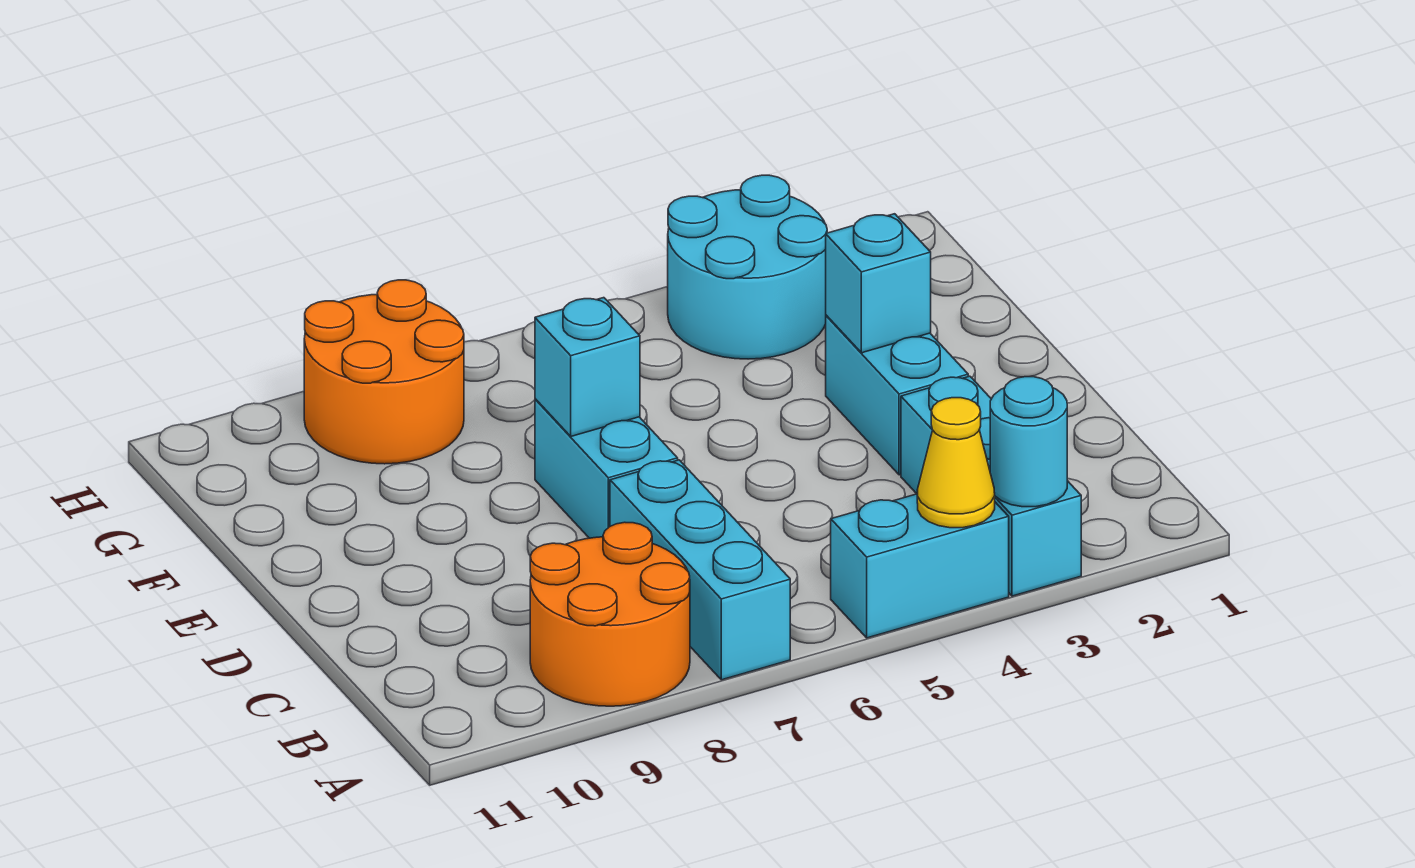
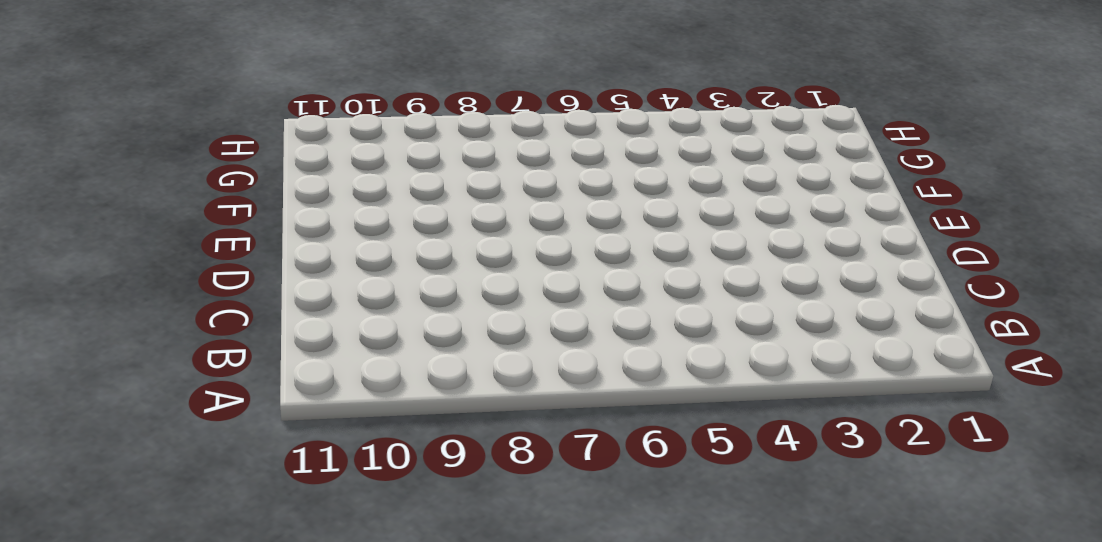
none -> cyan brick A3:C3 level 1
none -> cyan brick A4:A5 level 1
none -> cyan brick A7:C7 level 1

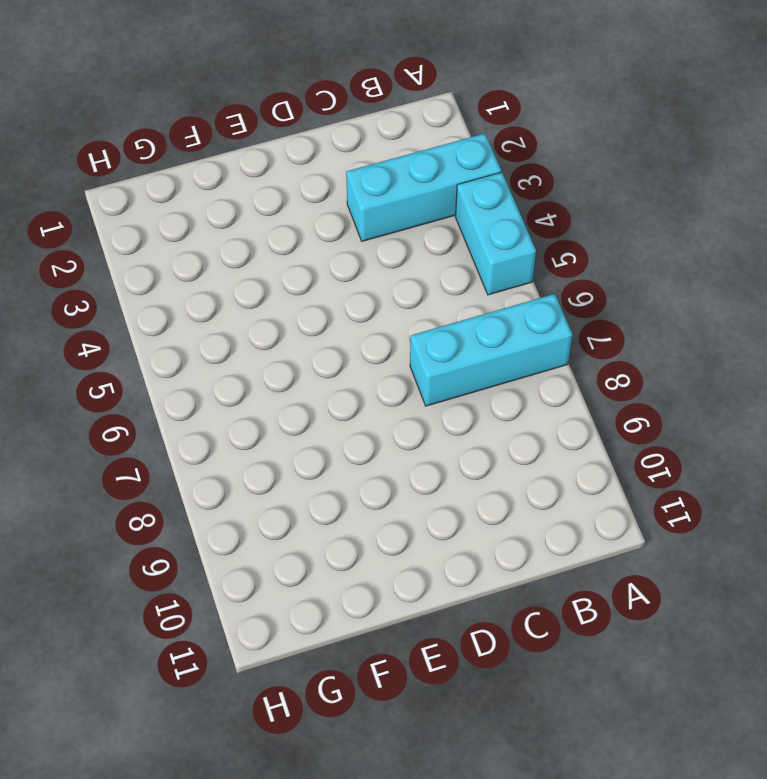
none -> orange round brick A8:B9 level 1
none -> cyan brick D3:E3 level 1
none -> cyan brick D7:E7 level 1

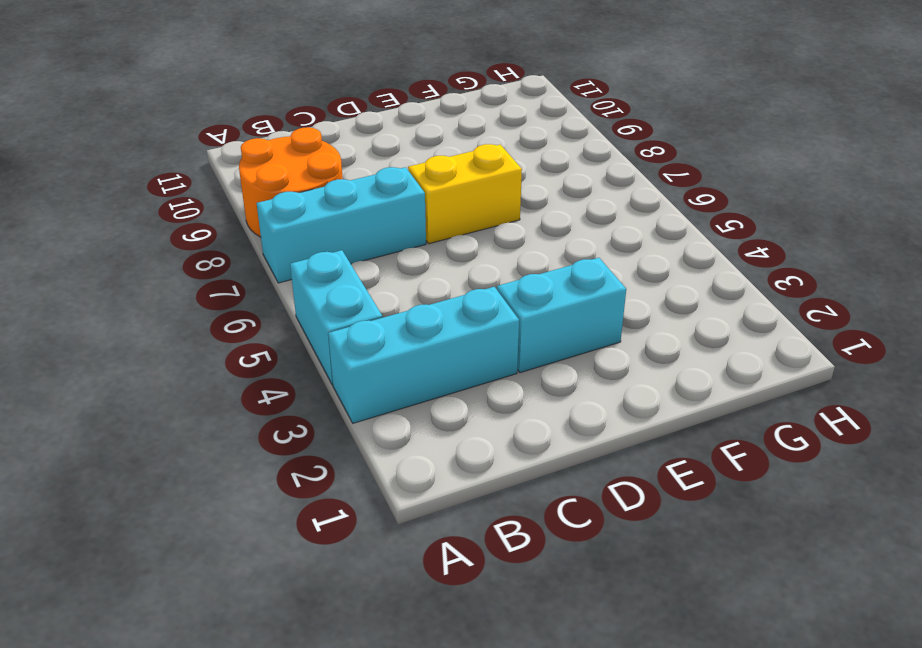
yellow brick D7:E7 level 1 -> cyan brick D7:E7 level 1
none -> cyan round brick G3:H4 level 1
none -> orange round brick G8:H9 level 1
none -> cyan round brick A3 level 2

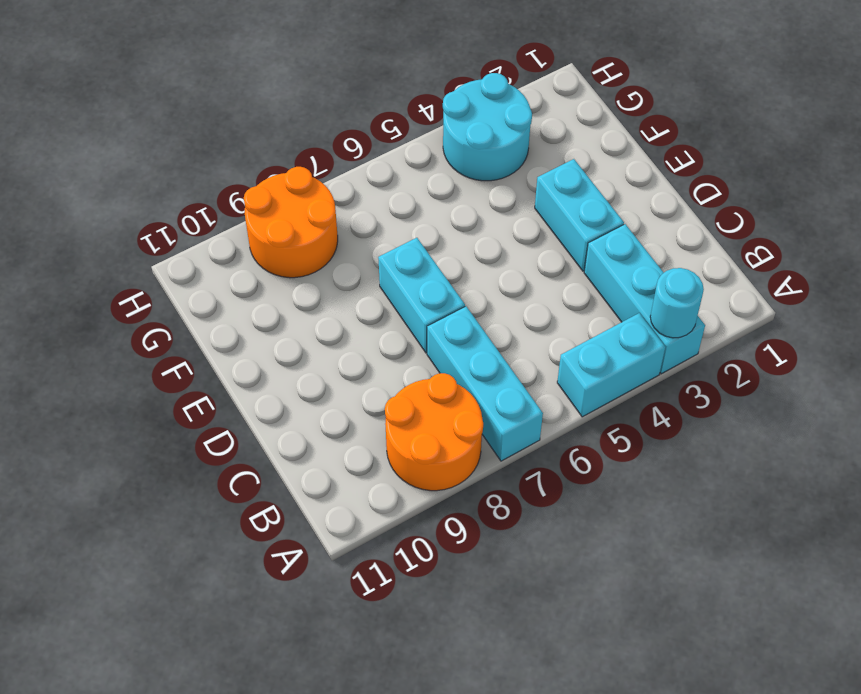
none -> yellow cone A4 level 2
none -> cyan brick E3 level 2
none -> cyan brick E7 level 2

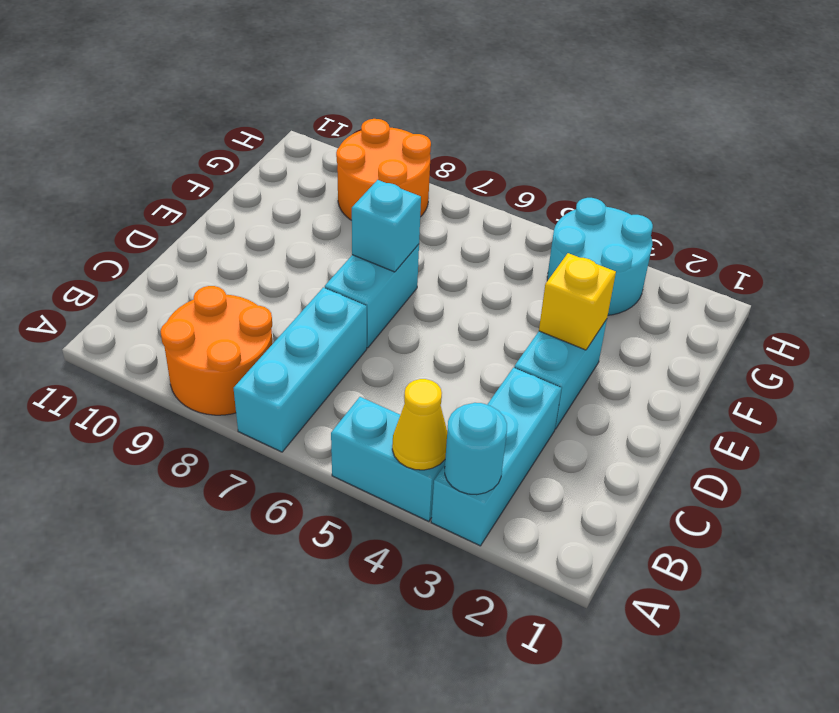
yellow brick E3 level 2 -> cyan brick E3 level 2

